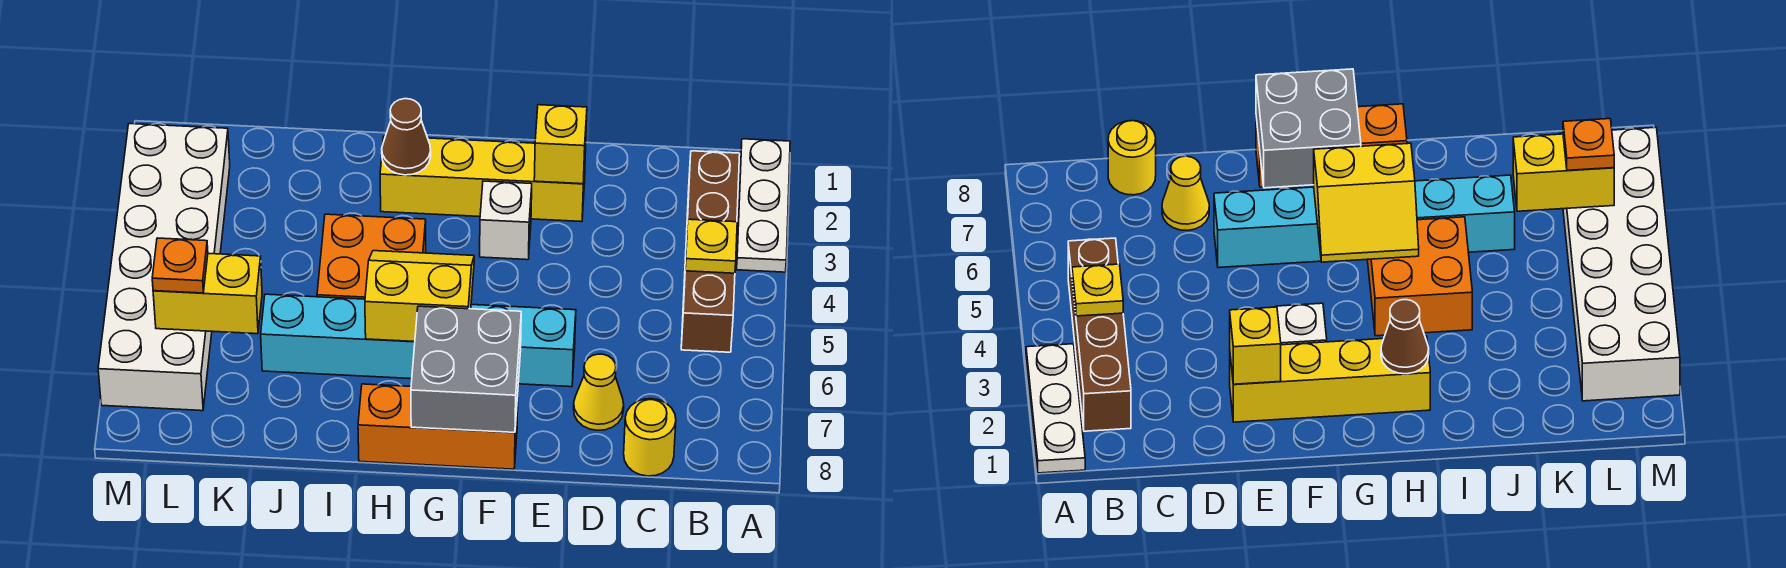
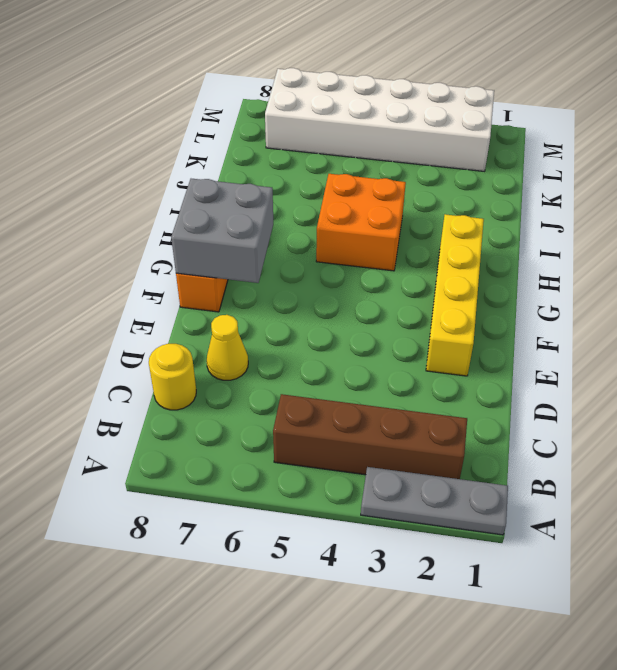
grey plate A1:A3 level 1 -> white plate A1:A3 level 1
none -> cyan brick E6:J6 level 1
none -> white brick F3 level 1
none -> yellow plate B4 level 2

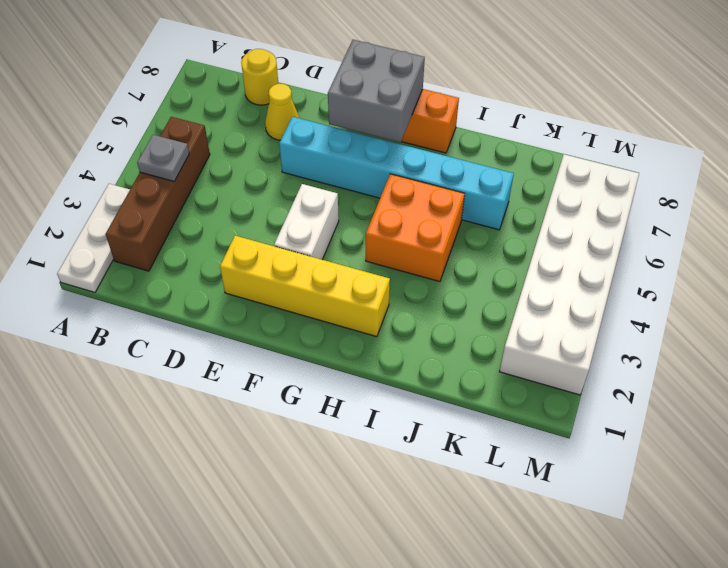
grey plate B4 level 2 -> yellow plate B4 level 2
white brick F3:F4 level 1 -> white brick F3 level 1
none -> yellow brick E2 level 2
none -> yellow slope G5:H6 level 2 top 6
none -> brown cone H2 level 2

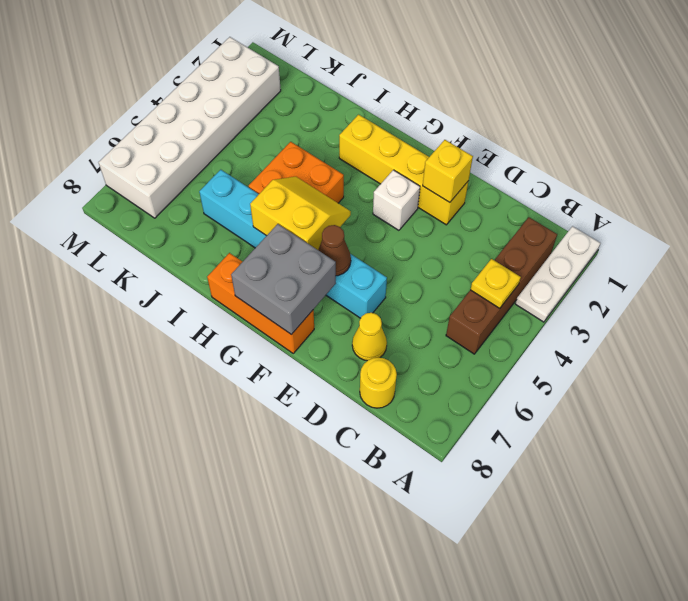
brown cone F6 level 2 -> brown cone H2 level 2
none -> yellow brick K6:L6 level 2
none -> orange plate L6 level 3

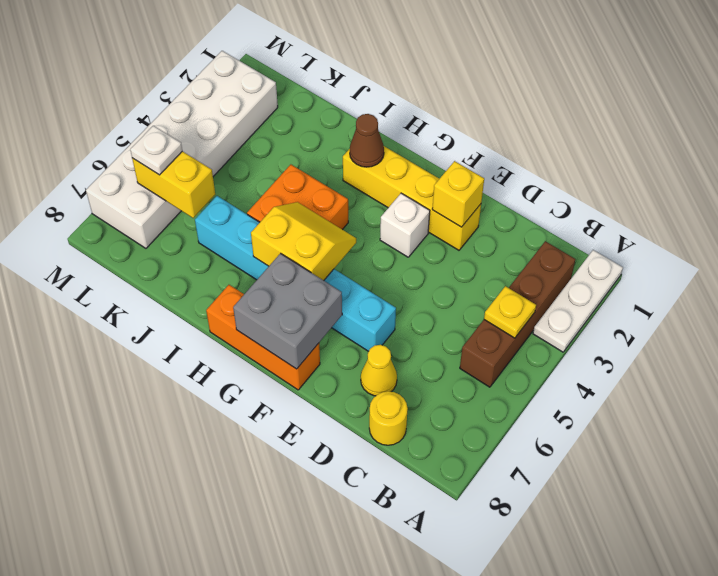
white plate L6 level 3 -> orange plate L6 level 3

